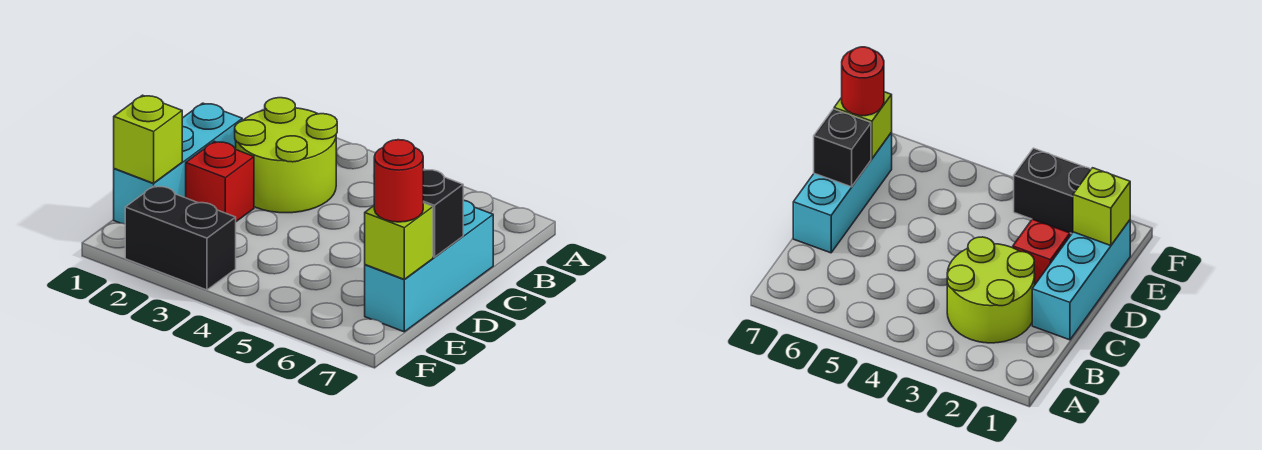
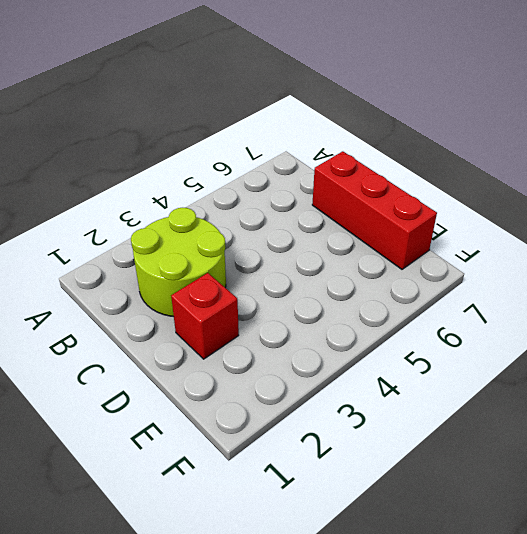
red brick C7:E7 level 1 -> cyan brick C7:E7 level 1
none -> cyan brick C1:E1 level 1
none -> black brick F2:F3 level 1

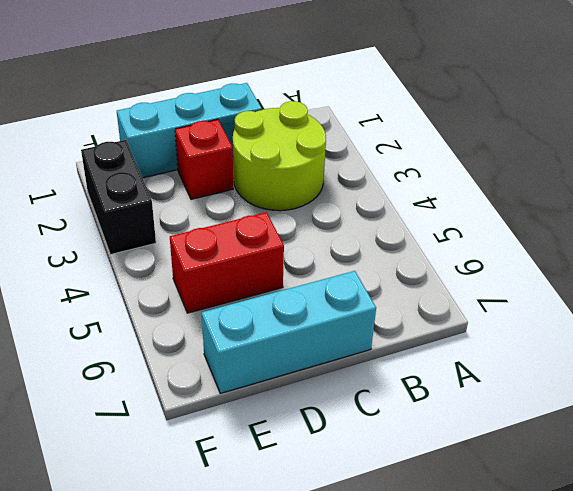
red brick D5:E5 level 1 -> none
none -> black brick D7 level 2
none -> lime brick E1 level 2

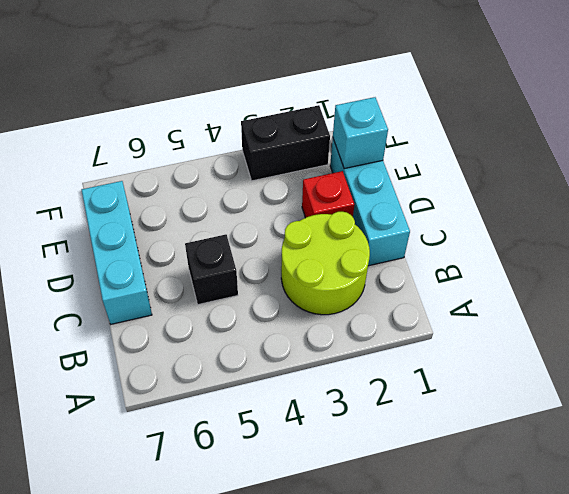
black brick C5 level 1 -> black brick D7 level 2
cyan brick E1 level 2 -> lime brick E1 level 2
none -> lime brick E7 level 2
none -> red round brick E7 level 3

